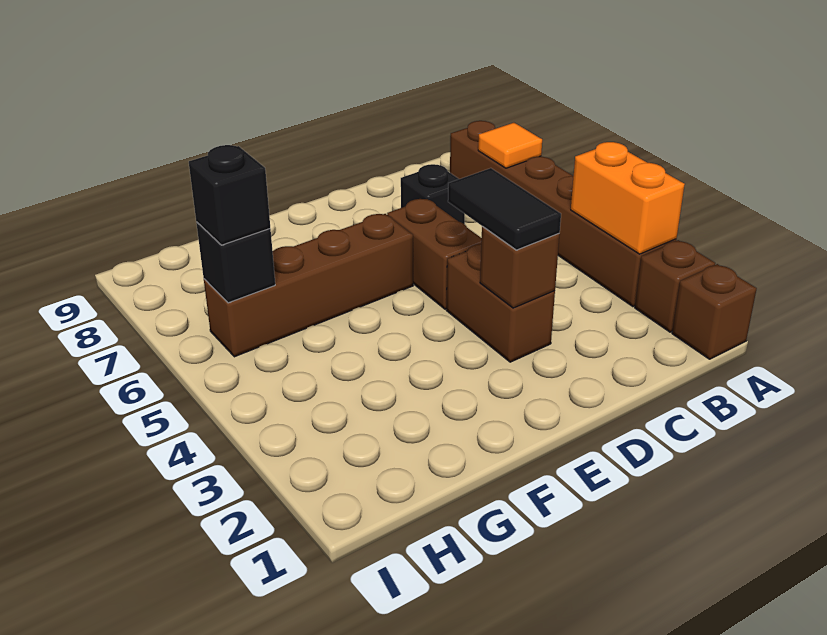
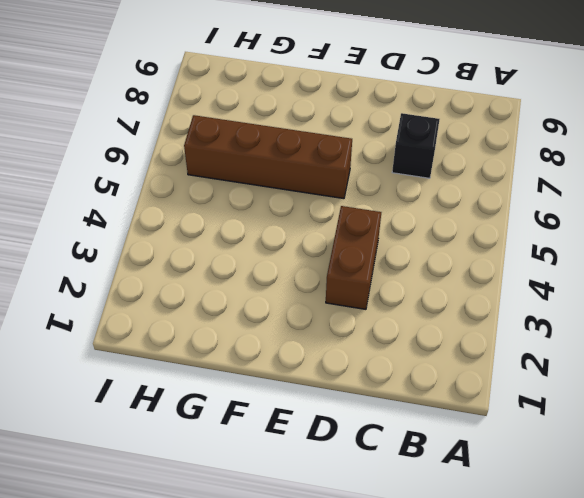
none -> brown brick A1 level 1
none -> brown brick A2 level 1
none -> brown brick A3:A8 level 1

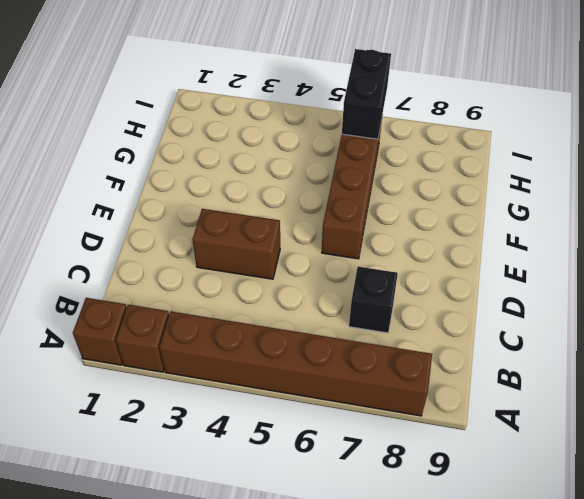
black brick H6:I6 level 2 -> black brick H6 level 2
none -> brown brick D5:D6 level 1
none -> orange brick A3:A4 level 2
none -> orange tile A7 level 2

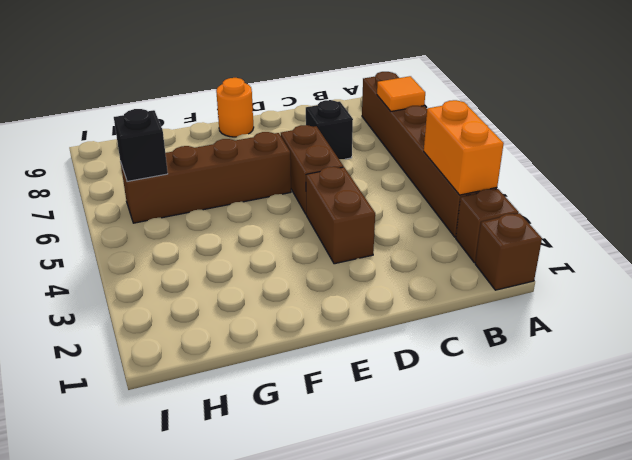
orange round brick E9 level 1 -> none
none -> brown brick D3 level 2
none -> black tile D3:D4 level 3
none -> black brick H6 level 3

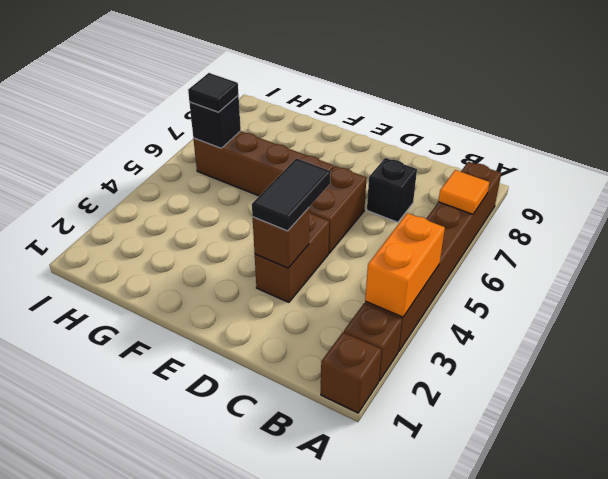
black tile H6 level 3 -> black brick H6 level 3

